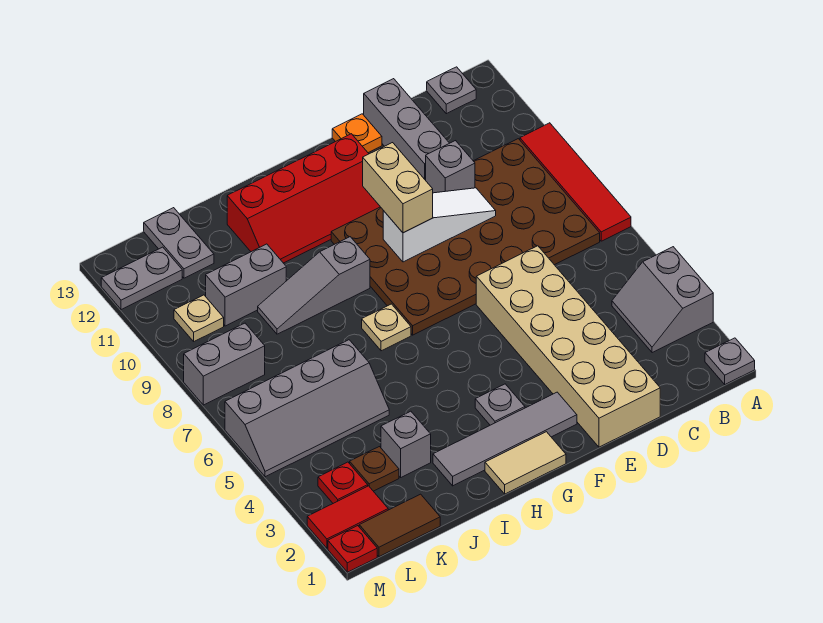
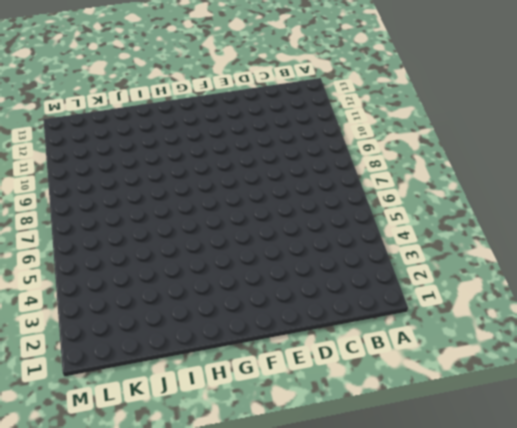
none -> grey plate A1 level 1
none -> grey slope A3:B4 level 1 top A
none -> red tile A7:A10 level 1

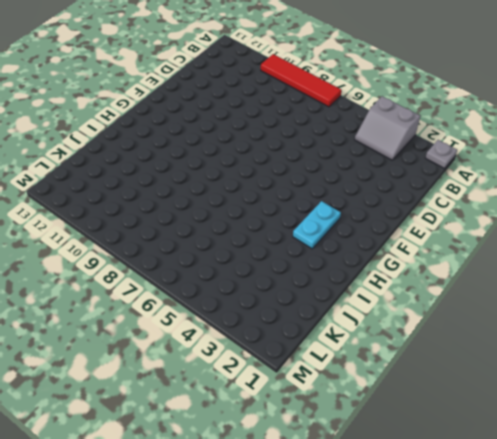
cyan plate G3:H3 level 1 -> grey plate G3 level 1
none -> brown plate B7:G10 level 1
none -> grey plate B13 level 1
none -> tan brick D1:E6 level 1

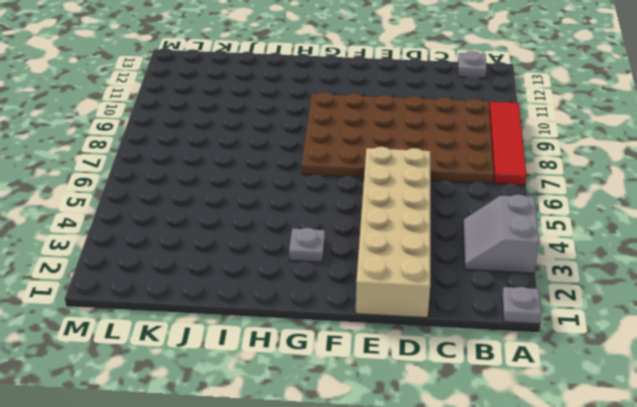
none -> grey brick D11:D13 level 1
none -> orange plate E13 level 1
none -> grey tile F2:I2 level 1

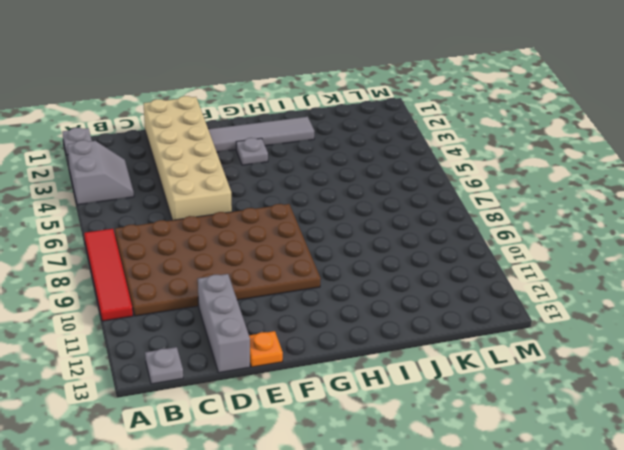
none -> red slope F11:I12 level 1 top 12
none -> tan tile G1:H1 level 1
none -> tan plate H7 level 1

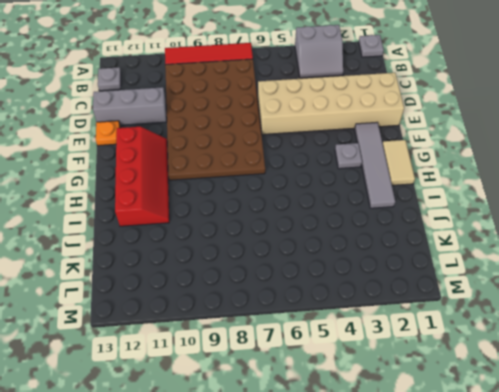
none -> tan plate H7 level 1
none -> grey slope H9:J9 level 1 top H
none -> grey brick J3 level 1

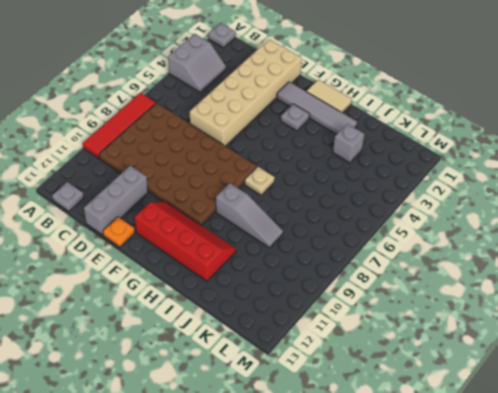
none -> grey slope J5:M6 level 1 top 6
none -> grey brick J10:K10 level 1
none -> brown tile K1:L1 level 1

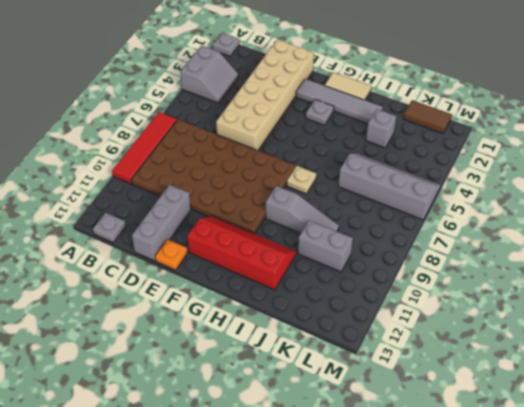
none -> brown plate K3 level 1
none -> grey plate K12:K13 level 1
none -> red tile L2:M2 level 1

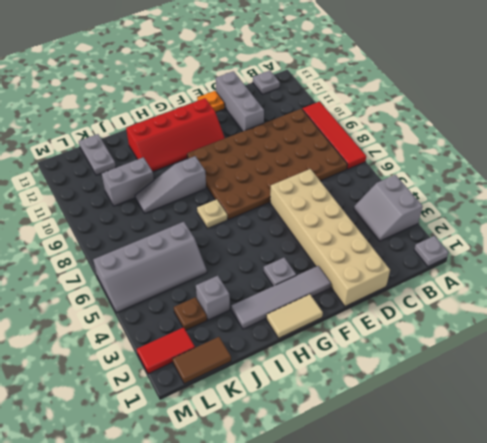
none -> red plate L3 level 1
none -> grey brick L8:M8 level 1
none -> tan plate L10 level 1

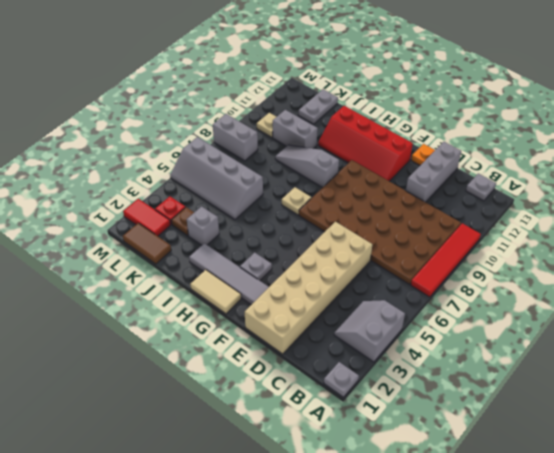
none -> grey plate L12:M12 level 1
none -> red plate M1 level 1
none -> white slope D9:F9 level 2 top F

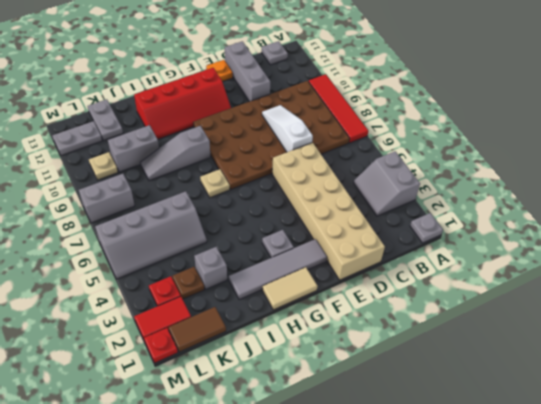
white slope D7:D9 level 2 top 7 -> white slope D9:F9 level 2 top F
none -> grey brick D10 level 2
none -> tan brick F9:F10 level 3

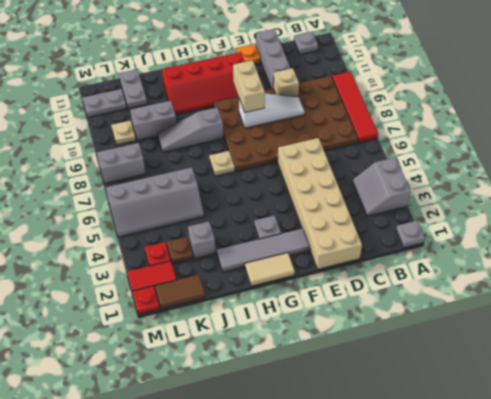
tan brick D10 level 2 -> grey brick D10 level 2

